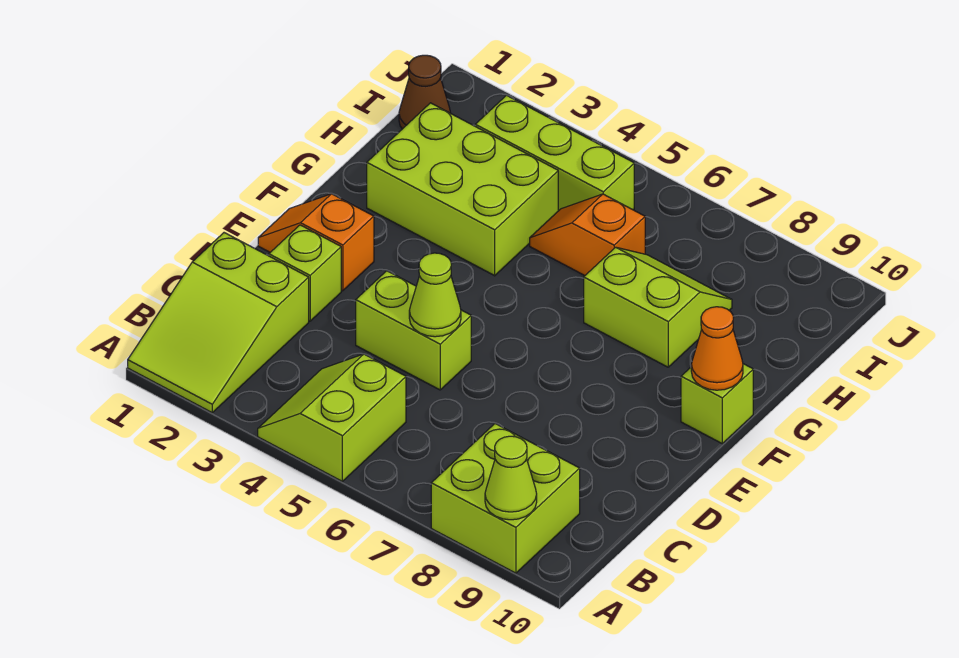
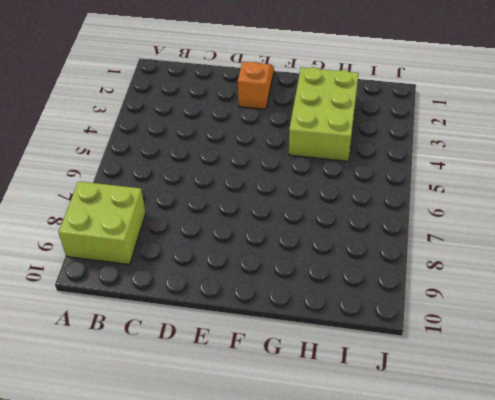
none -> lime slope A1:C2 level 1 top C
none -> lime slope A4:B5 level 1 top 5
none -> lime brick D2 level 1

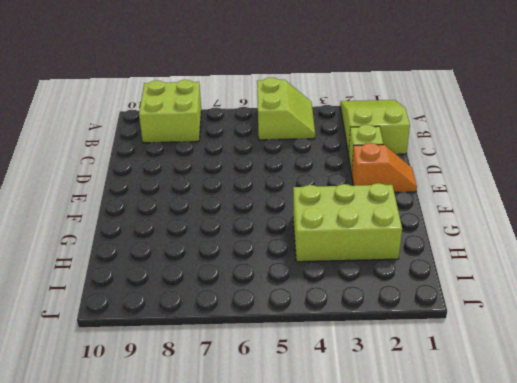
none -> lime brick D4:D5 level 1
none -> lime brick F10 level 1
none -> lime slope G7:H8 level 1 top G

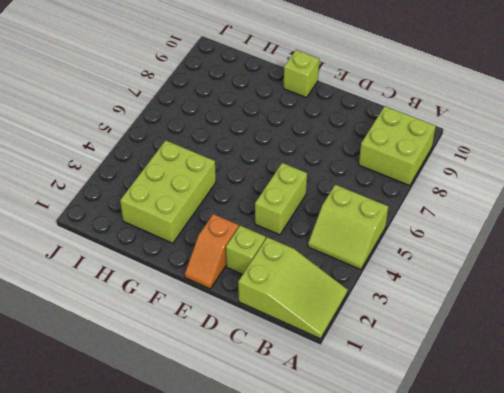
none -> lime slope G7:H8 level 1 top G
none -> orange slope H5:H6 level 1 top 6
none -> brown cone I1 level 1

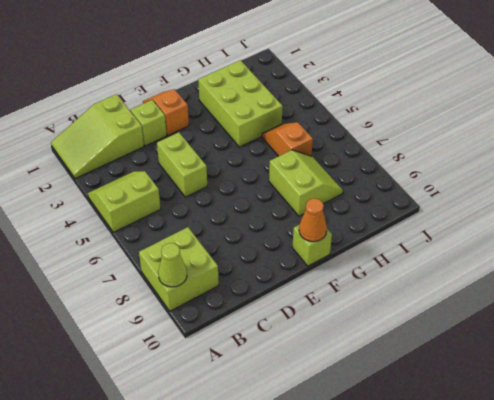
none -> brown cone I1 level 1
none -> lime brick I3:I5 level 1
none -> lime cone D5 level 2

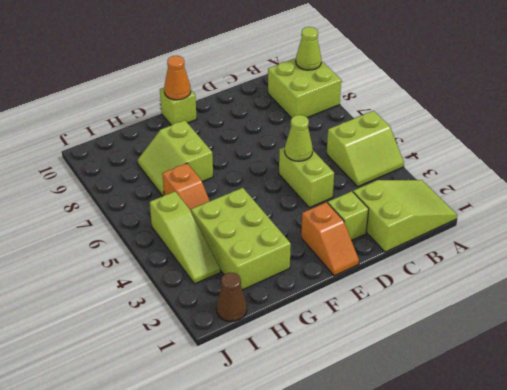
lime slope I3:I5 level 1 top 5 -> lime brick I3:I5 level 1

